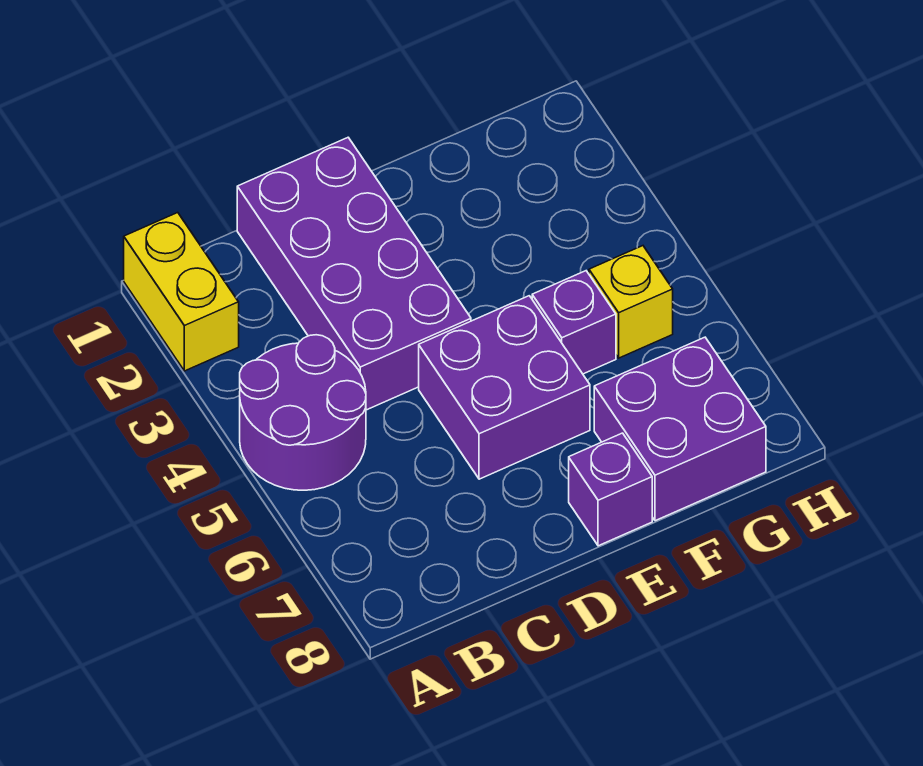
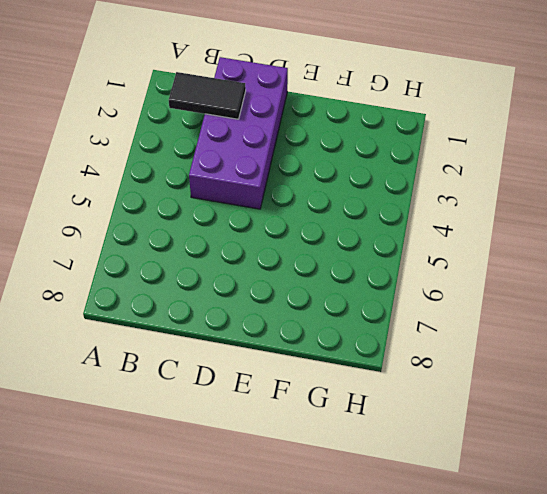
black tile B2:C2 level 2 -> none
none -> yellow brick A1:A2 level 1
none -> purple round brick A4:B5 level 1

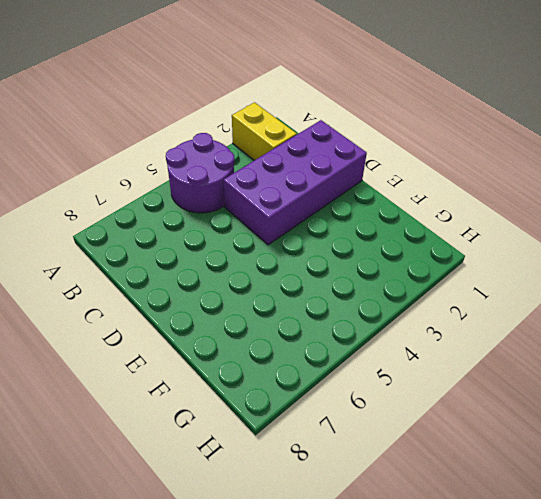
yellow brick A2:B2 level 1 -> yellow brick A1:A2 level 1
none -> purple brick D5:E6 level 1
none -> purple brick E8 level 1

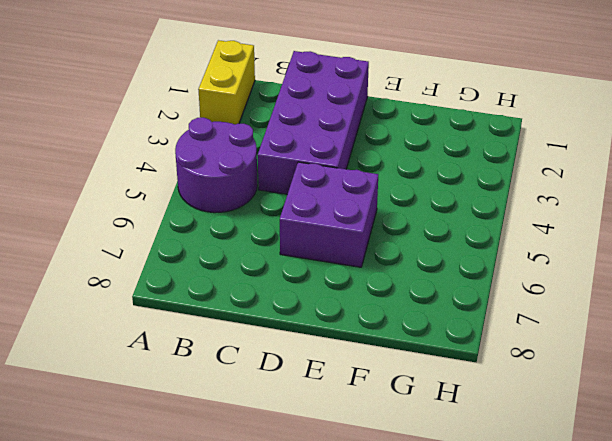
none -> purple brick E8 level 1
none -> purple brick F5 level 1

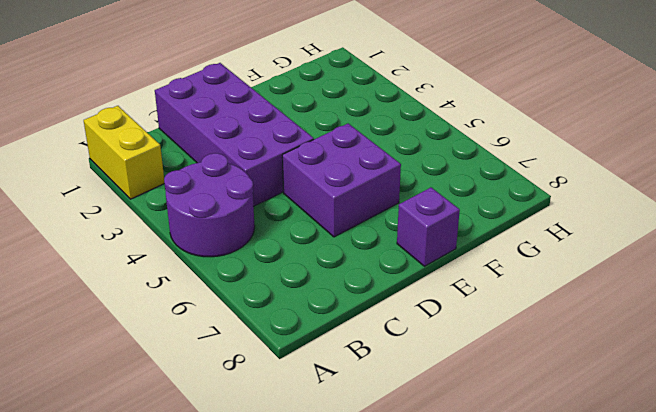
none -> purple brick F5 level 1
none -> purple brick F7:G8 level 1

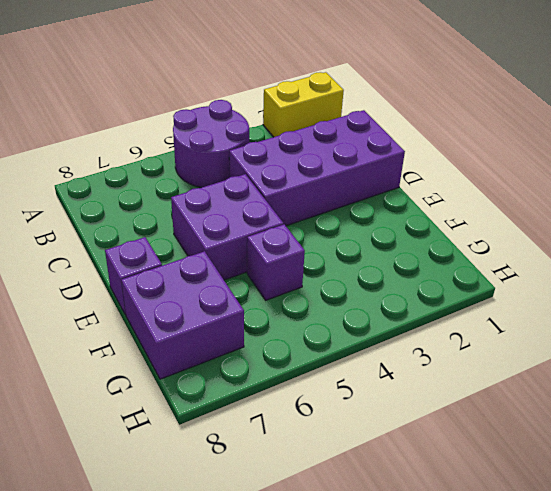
none -> yellow brick G5 level 1

